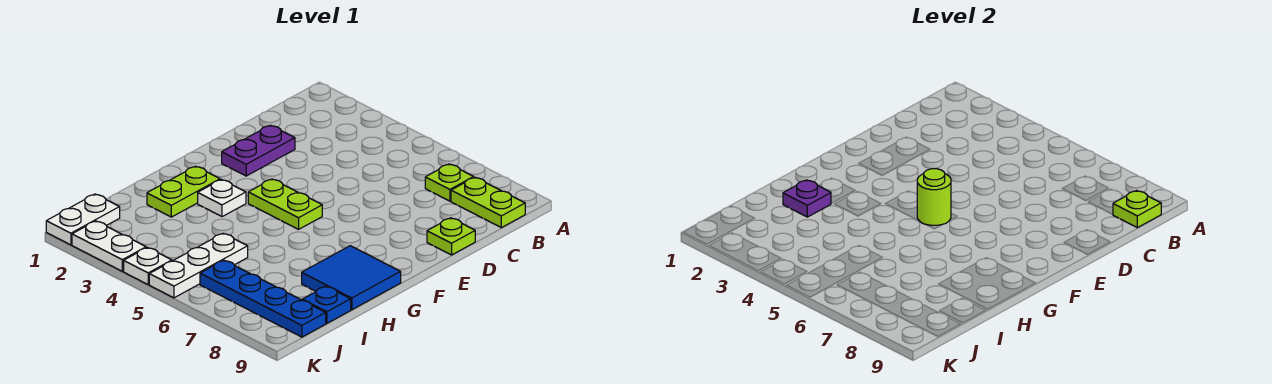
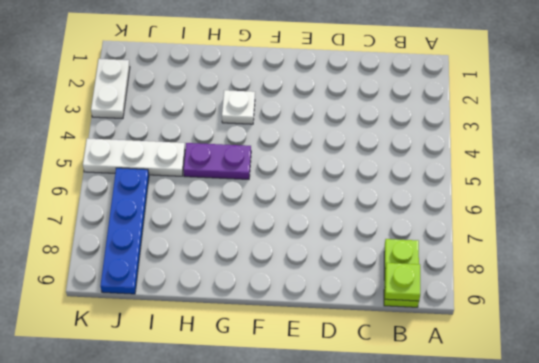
purple plate G5:H5 level 1 -> purple plate D2:E2 level 1
none -> lime plate B7 level 1
none -> lime plate D9 level 1
none -> lime plate F4:F5 level 1

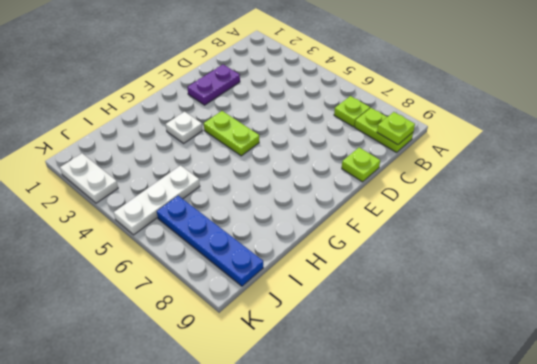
none -> lime plate G2:H2 level 1
none -> blue tile G8:H9 level 1
none -> blue plate I9 level 1

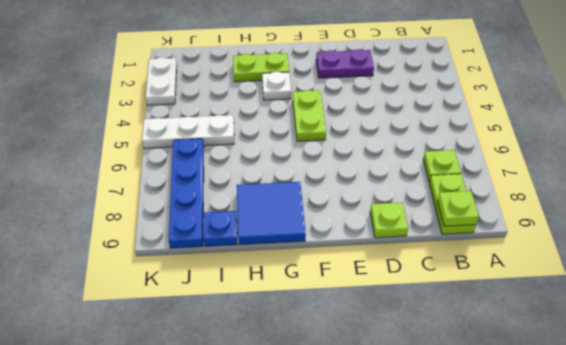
none -> white plate J1:K1 level 1
none -> white plate K4 level 1
none -> lime round brick F5 level 2

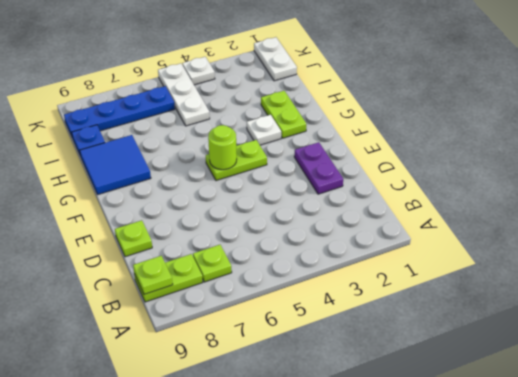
none -> white plate K2:K3 level 1
none -> purple plate H2 level 2

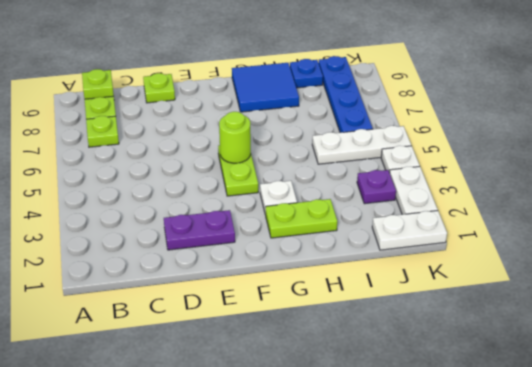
purple plate J3 level 1 -> purple plate H2 level 2

